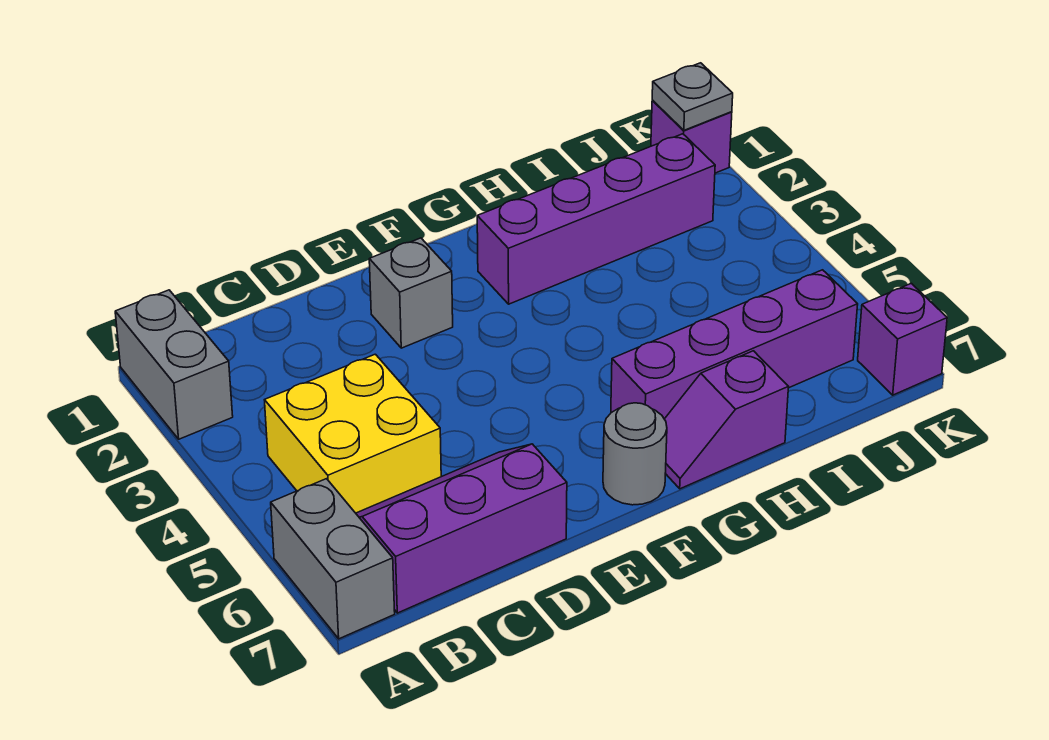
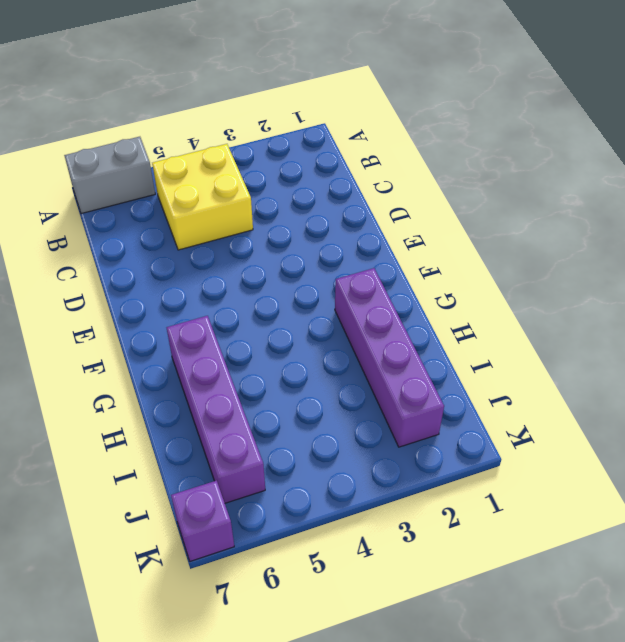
none -> grey brick A1:A2 level 1
none -> purple slope B6:D7 level 1 top 7
none -> grey brick E2 level 1

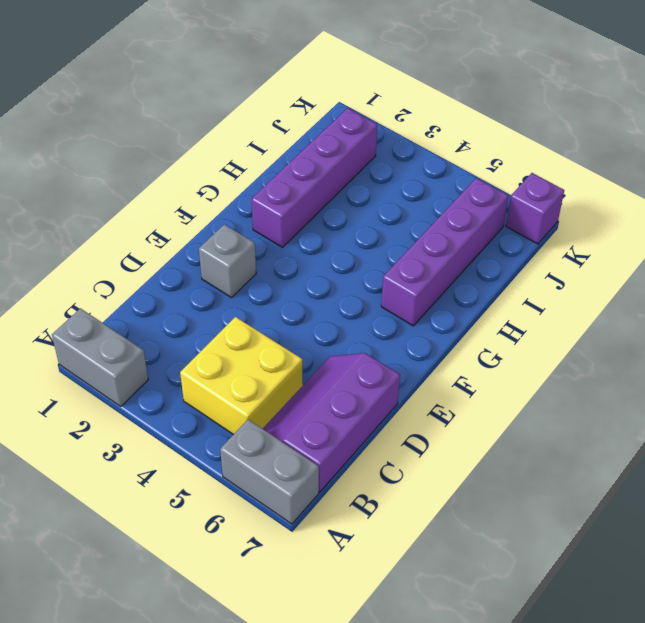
none -> grey round brick F7 level 1
none -> purple slope G7:H7 level 1 top H
none -> purple brick K1 level 1

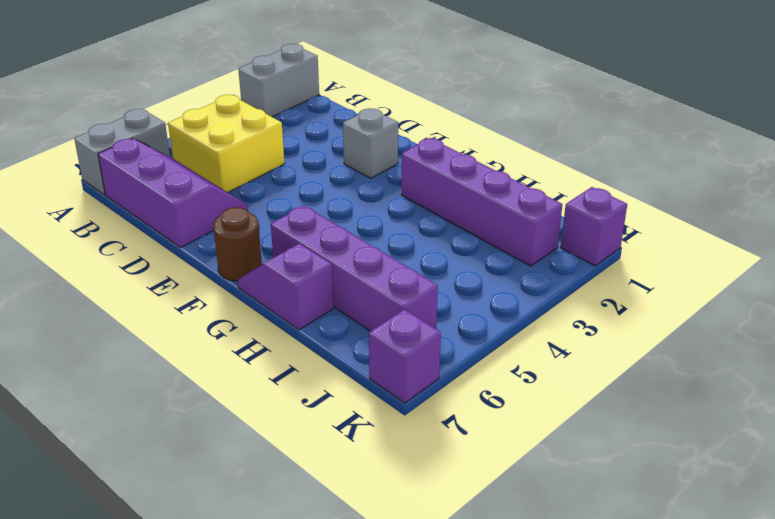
brown round brick F7 level 1 -> grey round brick F7 level 1
none -> grey plate K1 level 2

